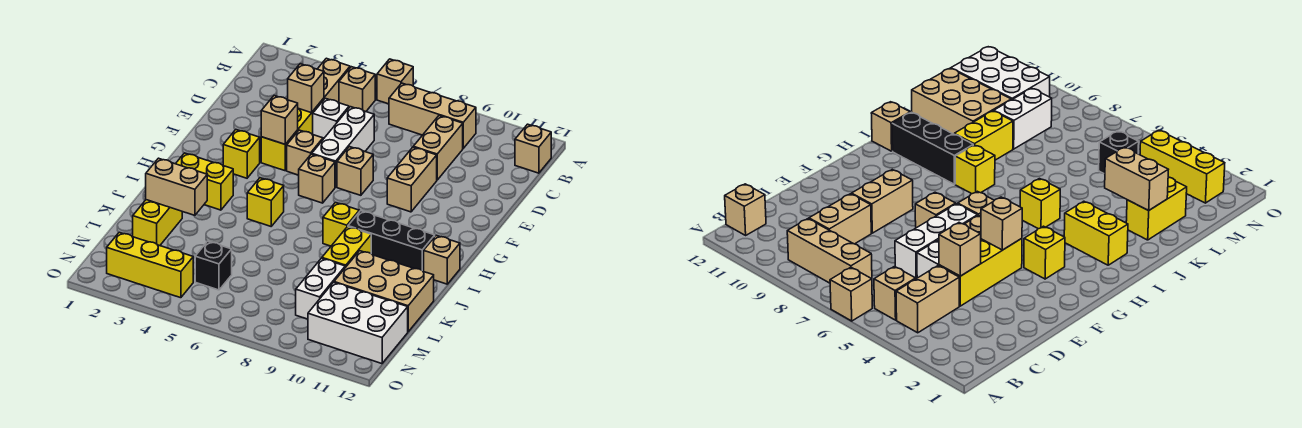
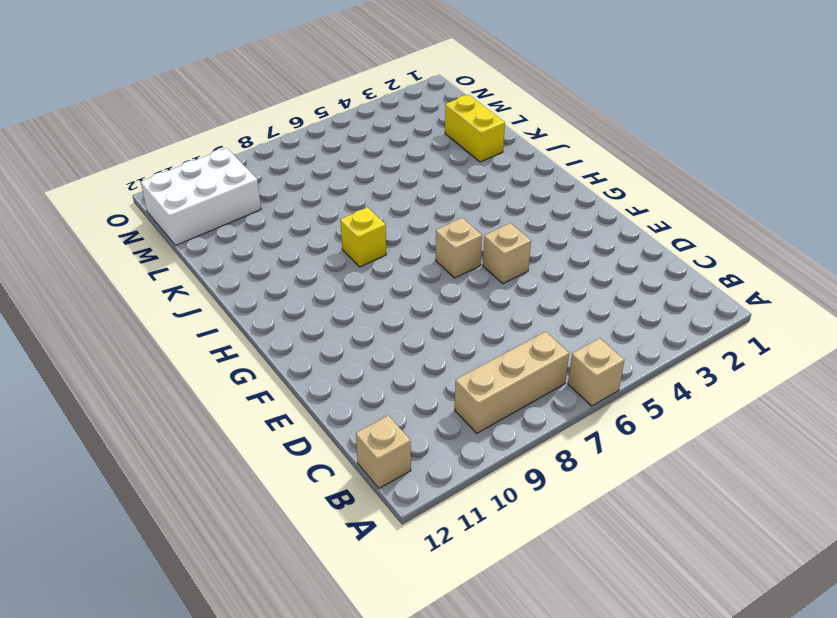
none -> tan brick B4:C4 level 1
none -> tan brick B5 level 1
none -> tan brick C9:D9 level 1

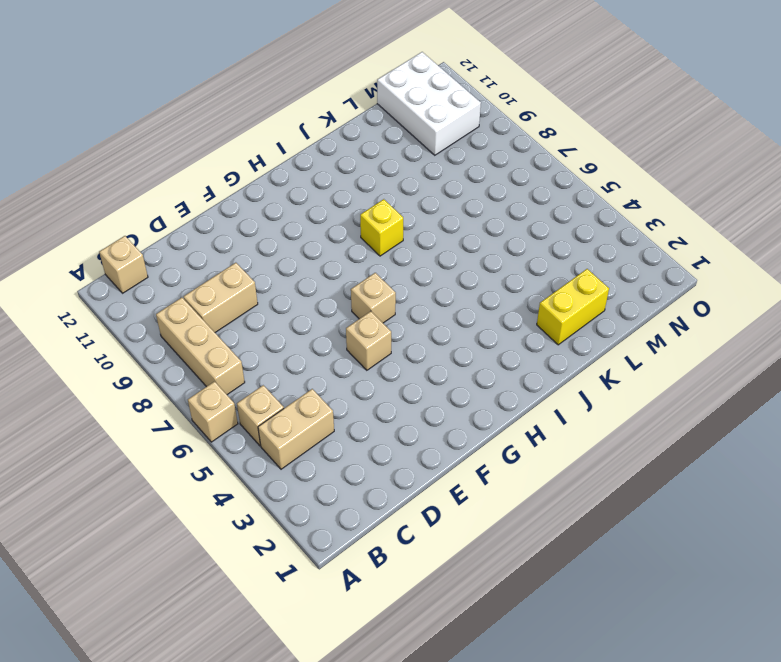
none -> yellow brick D4:F4 level 1
none -> white brick D5 level 1
none -> white brick D6:F6 level 1

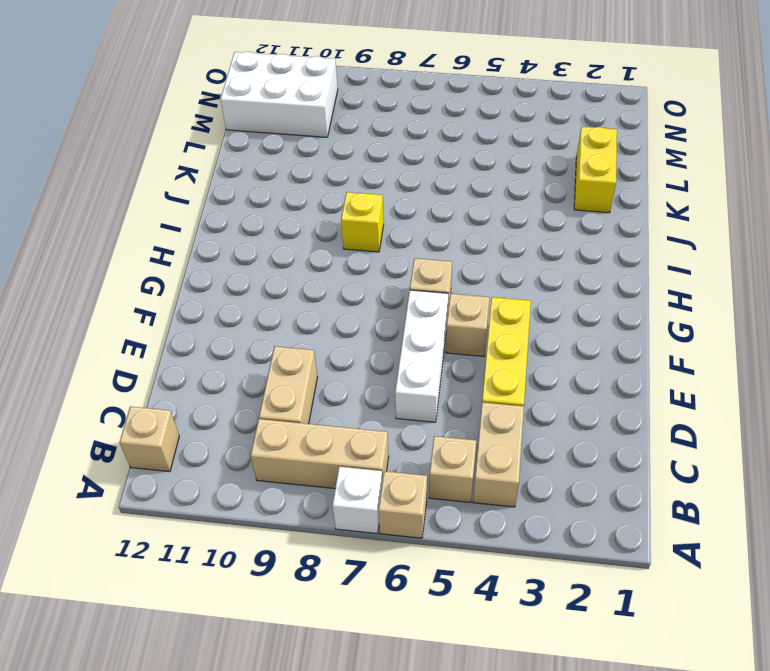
white brick A7 level 1 -> white brick D5 level 1
none -> tan brick E9:F9 level 1
none -> tan brick F7 level 1
none -> yellow brick G3 level 1

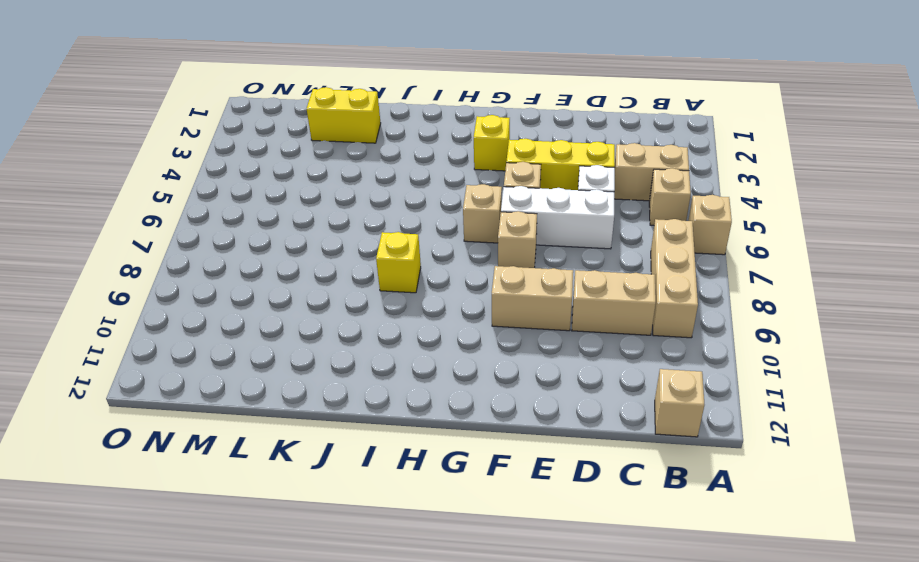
none -> yellow brick I2:I3 level 1
none -> yellow brick I5 level 1
none -> black brick I9:I11 level 1

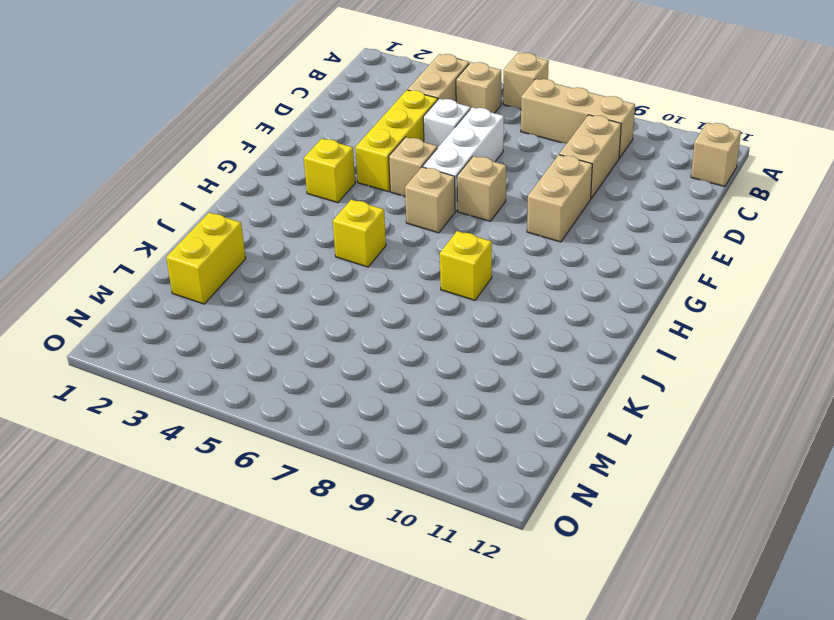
none -> yellow brick I2:I3 level 1
none -> black brick I9:I11 level 1
none -> tan brick I12 level 1

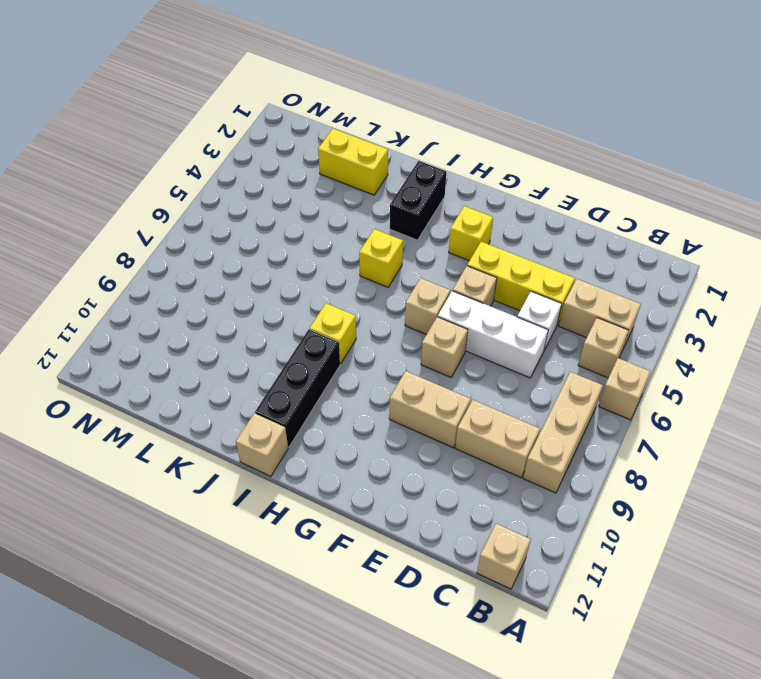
black brick I2:I3 level 1 -> yellow brick I2:I3 level 1
none -> yellow brick J9:K9 level 1
none -> tan brick K10:L12 level 1
none -> white brick L9:M9 level 1

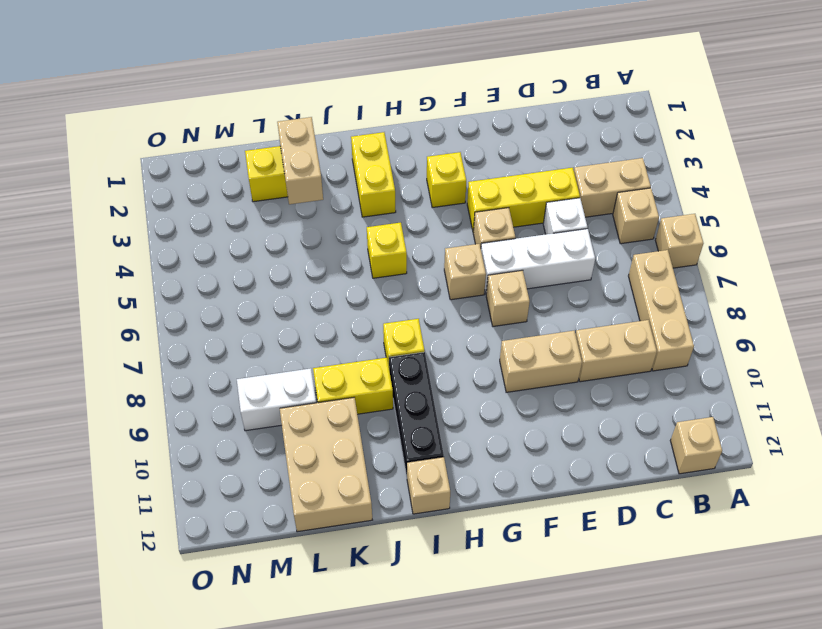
none -> black brick M5 level 1
none -> white brick M10:N12 level 1
none -> yellow brick N2:N4 level 1

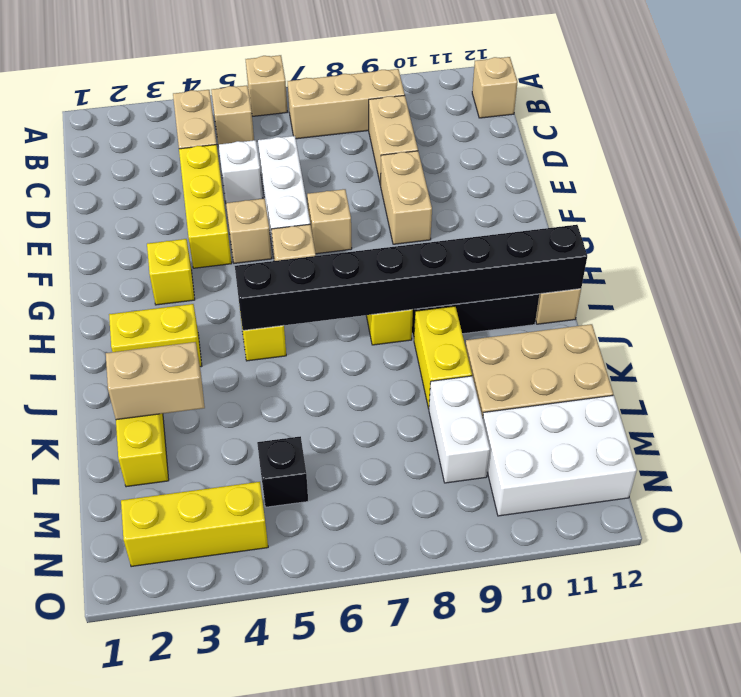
black brick I5:I12 level 2 -> none
none -> tan brick D4 level 2
none -> tan brick F4 level 2

